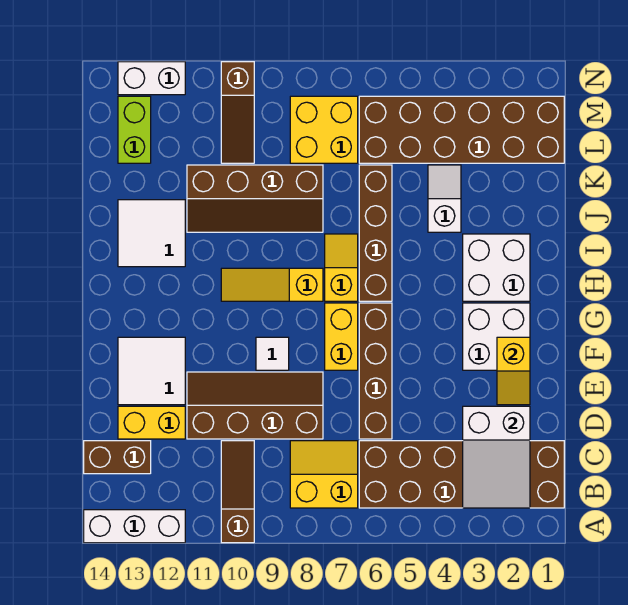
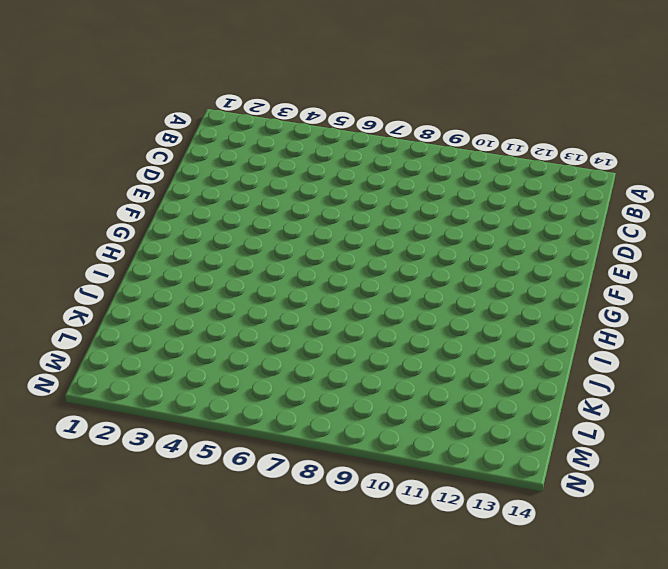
none -> brown slope A10:C10 level 1 top A
none -> white brick A12:A14 level 1
none -> brown brick B1:C6 level 1

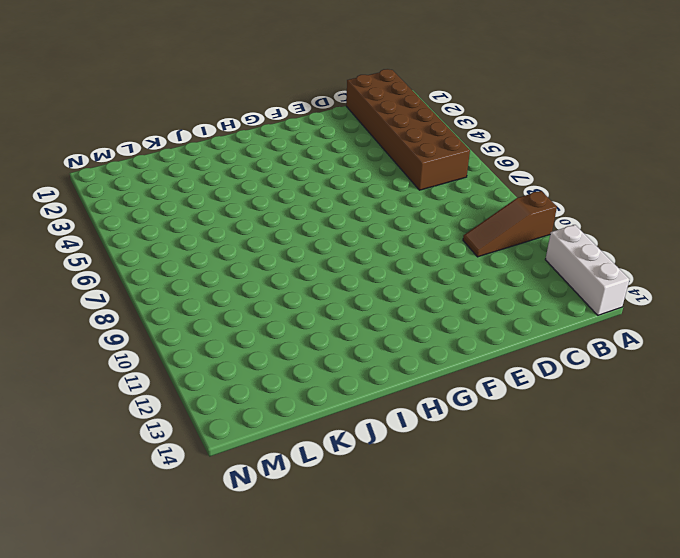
none -> yellow slope B7:C8 level 1 top B
none -> brown brick C13:C14 level 1
none -> brown brick D6:G6 level 1

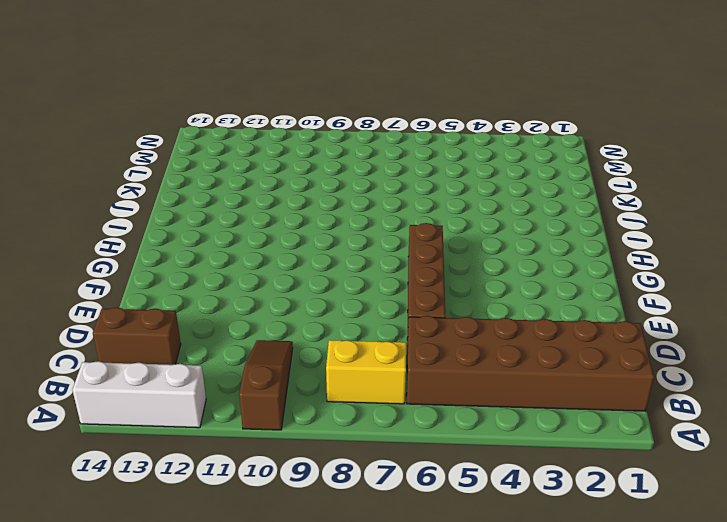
none -> brown slope D8:E11 level 1 top D
none -> yellow brick D12:D13 level 1
none -> white tile E12:F13 level 1

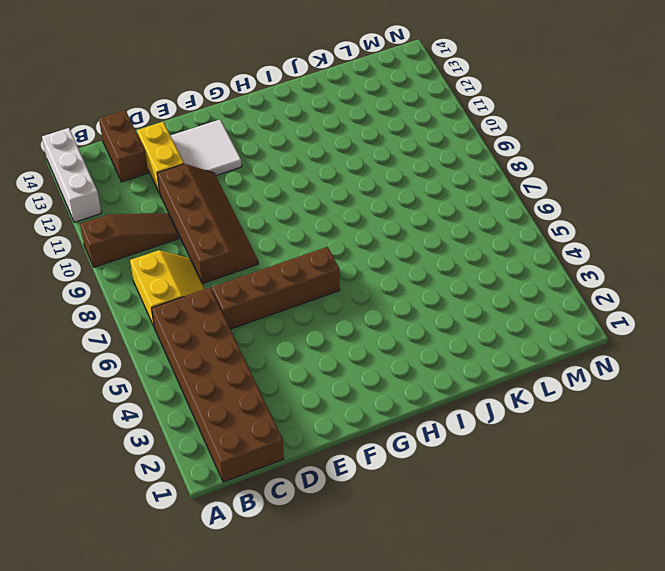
none -> white brick F2:G3 level 1
none -> yellow brick F7:G7 level 1
none -> white tile F9 level 1

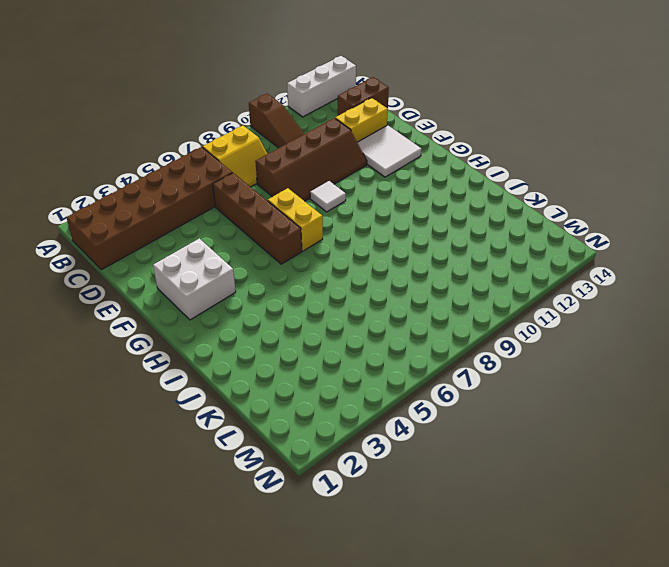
none -> white brick H2:I3 level 1
none -> brown brick H6:K6 level 1
none -> yellow slope H7:I7 level 1 top H

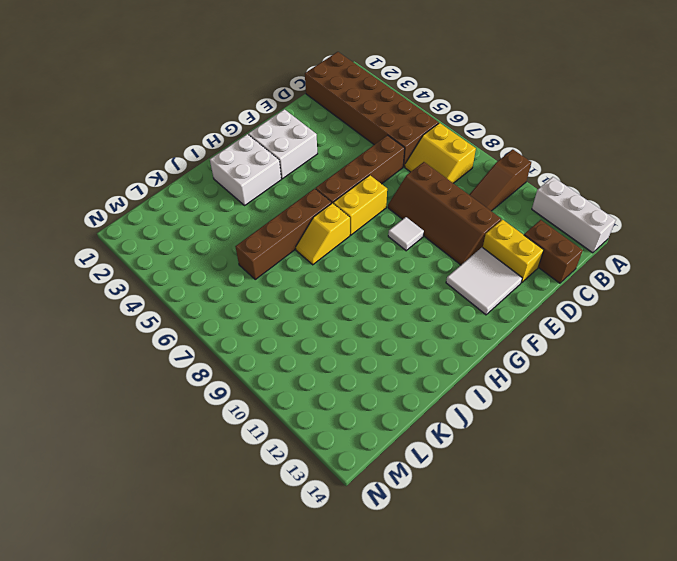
none -> yellow slope H8:H10 level 1 top 8
none -> white tile I12:J13 level 1
none -> white slope J4:K4 level 1 top J

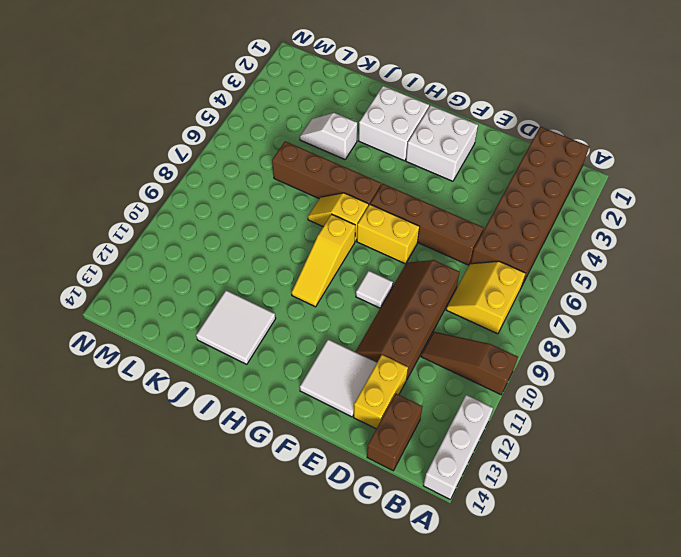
none -> brown slope J8:K11 level 1 top K
none -> brown brick L1:M6 level 1
none -> yellow brick L7:M8 level 1

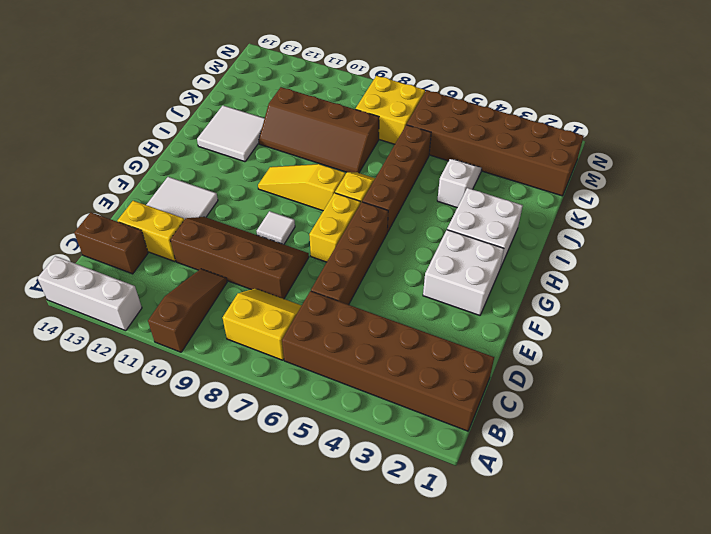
none -> brown slope L10:N10 level 1 top N
none -> lime brick L13:M13 level 1
none -> white brick N12:N13 level 1

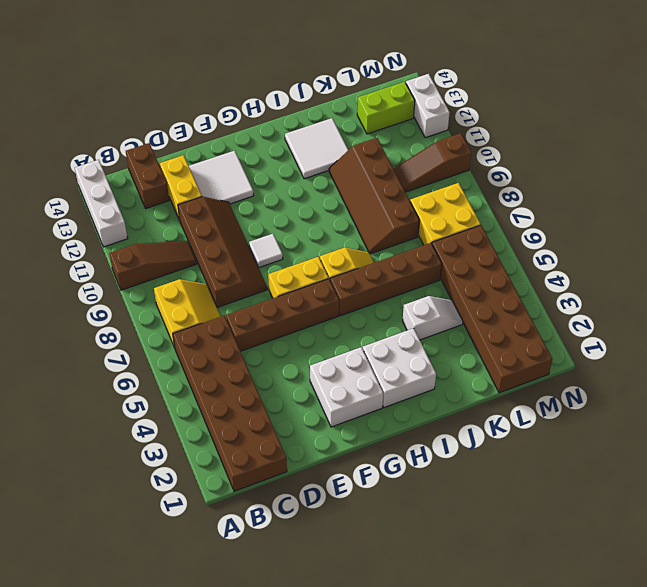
none -> yellow slope H8:H10 level 1 top 8
none -> white slope B2:D3 level 2 top D
none -> yellow slope E2:F2 level 2 top F

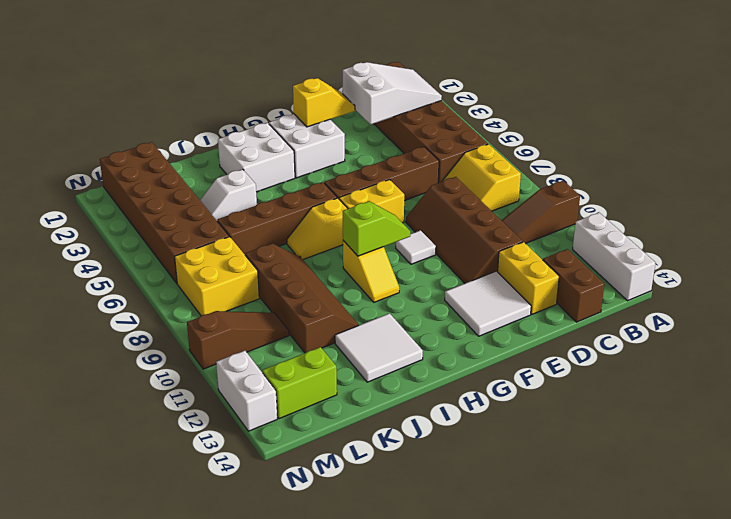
lime slope G9:H9 level 2 top H -> none
yellow slope H9:H10 level 1 top 9 -> yellow slope H8:H10 level 1 top 8

